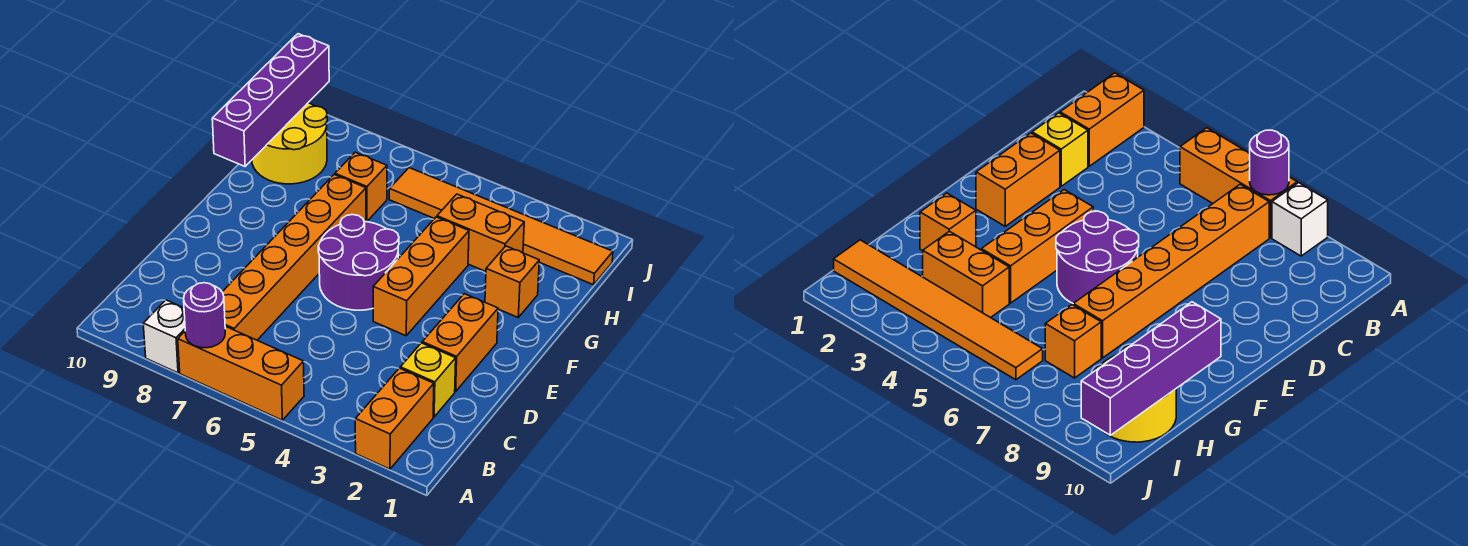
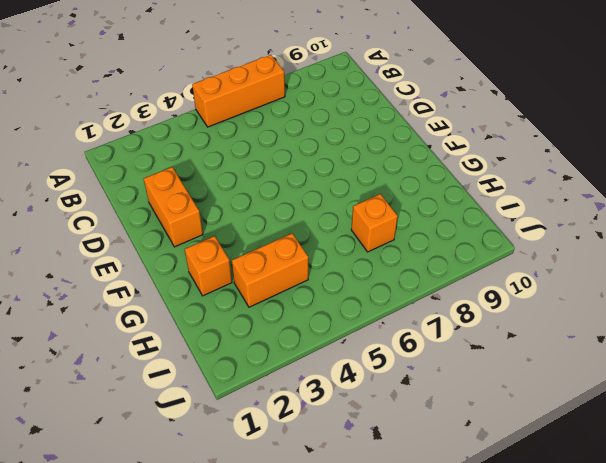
none -> orange brick A2:B2 level 1
none -> white brick A8 level 1
none -> orange brick B7:G7 level 1

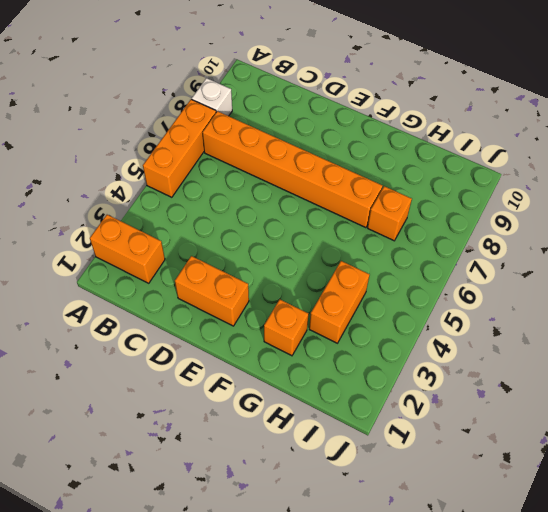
none -> yellow brick C2 level 1
none -> orange brick E4:G4 level 1
none -> purple round brick E5:F6 level 1

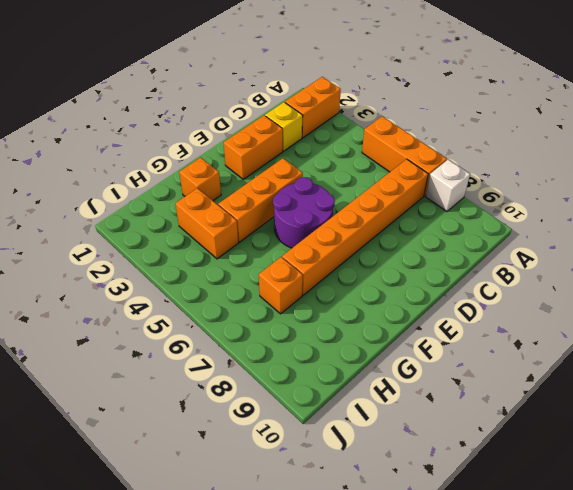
none -> yellow round brick H9:I10 level 1
none -> orange tile I1:I6 level 1
none -> purple round brick A7 level 2

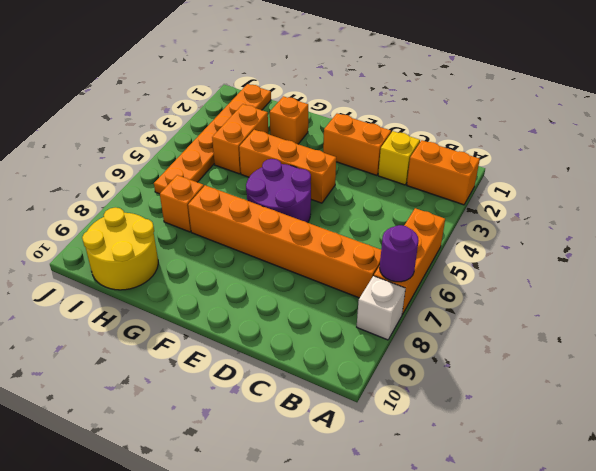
orange plate I1:I6 level 1 -> orange tile I1:I6 level 1
none -> purple brick G10:J10 level 2

